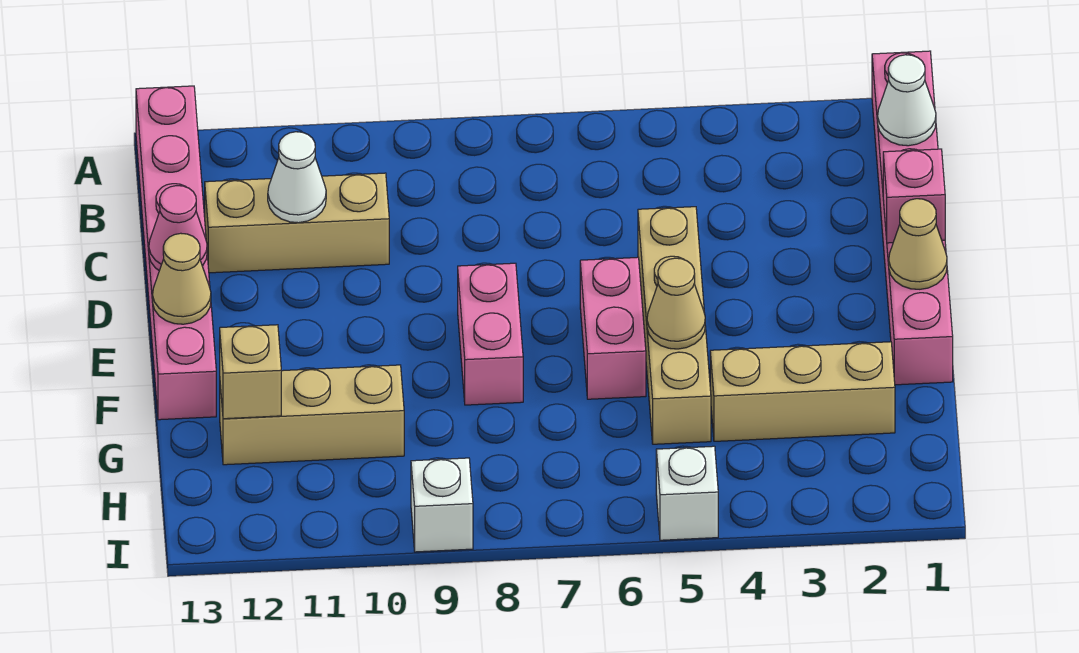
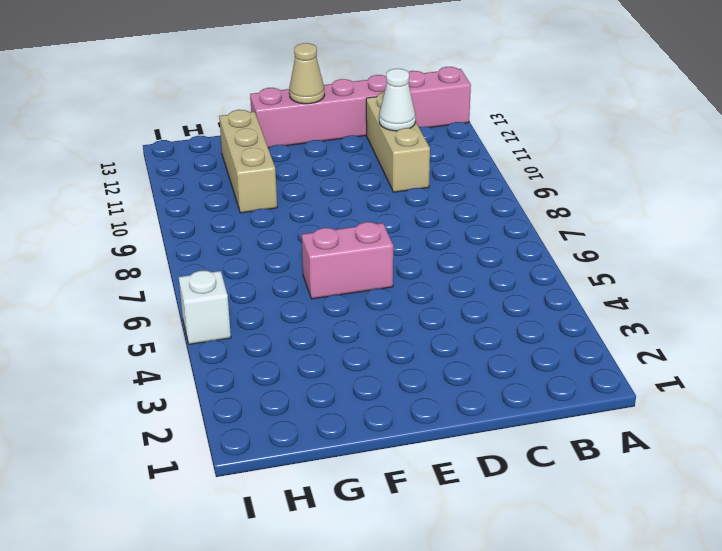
none -> pink brick A1:F1 level 1
none -> tan brick D5:G5 level 1
none -> pink brick E8:F8 level 1

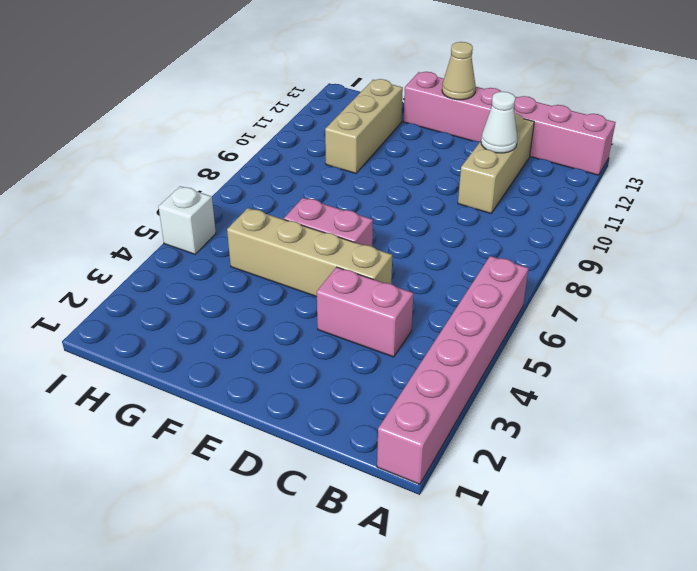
pink brick A1:A6 level 1 -> pink brick A1:F1 level 1
pink brick C4:D4 level 1 -> pink brick E8:F8 level 1
none -> tan brick G2:G4 level 1
none -> white brick I9 level 1
none -> white cone B1 level 2

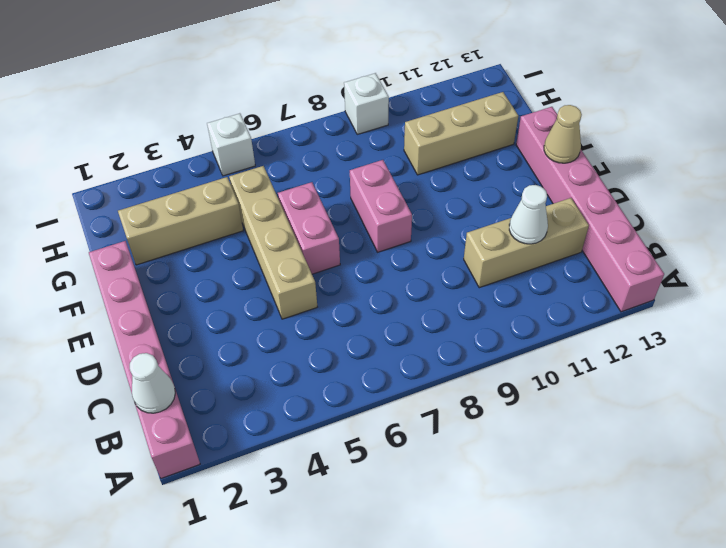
none -> pink brick D1 level 2
none -> pink cone D13 level 2
none -> tan cone E1 level 2

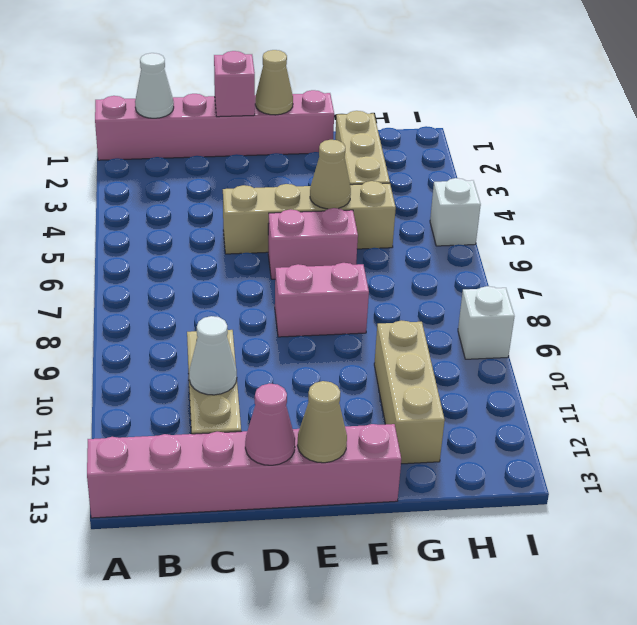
none -> tan brick G12 level 2

